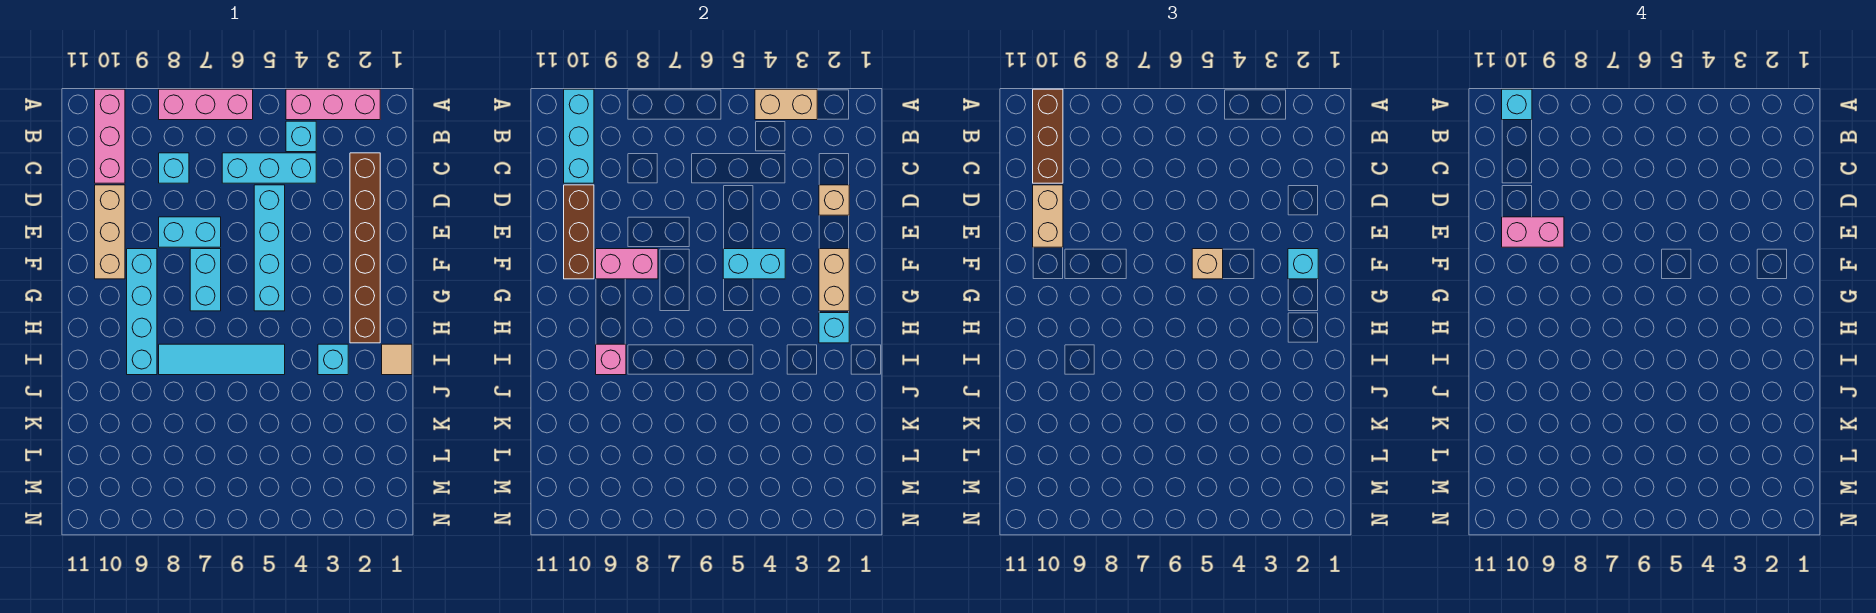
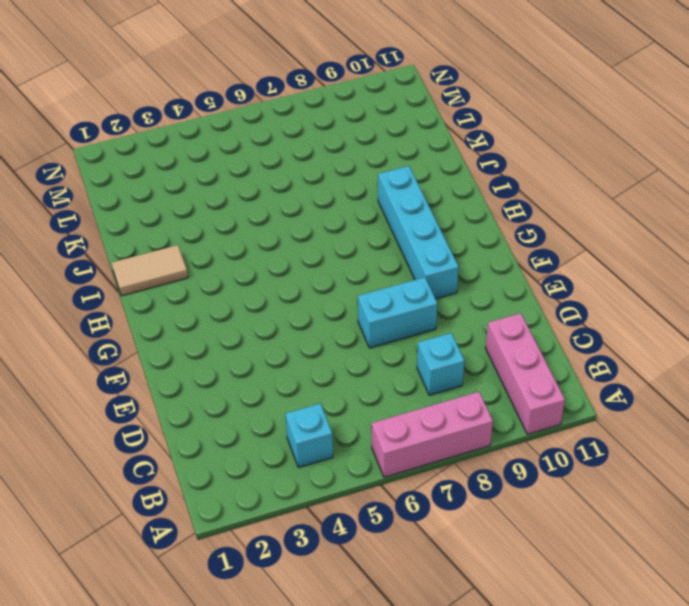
tan tile I1:I2 level 1 -> tan tile I1 level 1
none -> pink brick A2:A4 level 1
none -> brown brick C2:H2 level 1
none -> cyan brick C4:C6 level 1
none -> cyan brick D5:G5 level 1

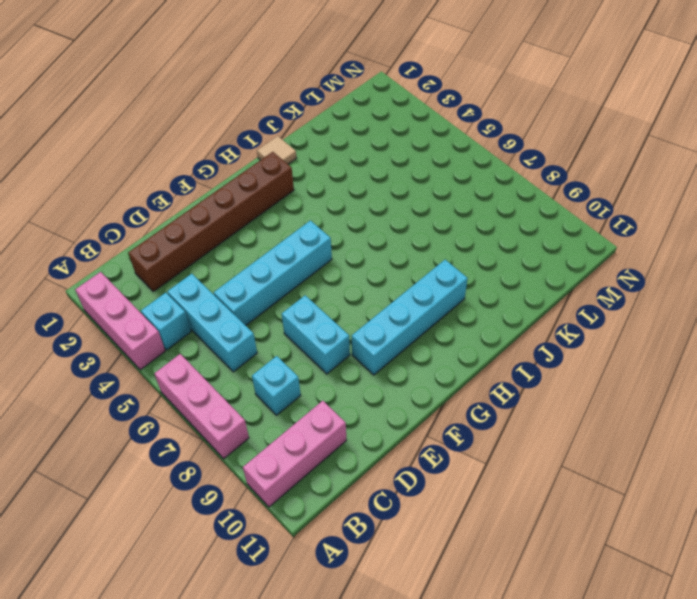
none -> tan brick D10:F10 level 1
none -> cyan brick F7:G7 level 1
none -> cyan brick I3 level 1
none -> cyan tile I5:I8 level 1

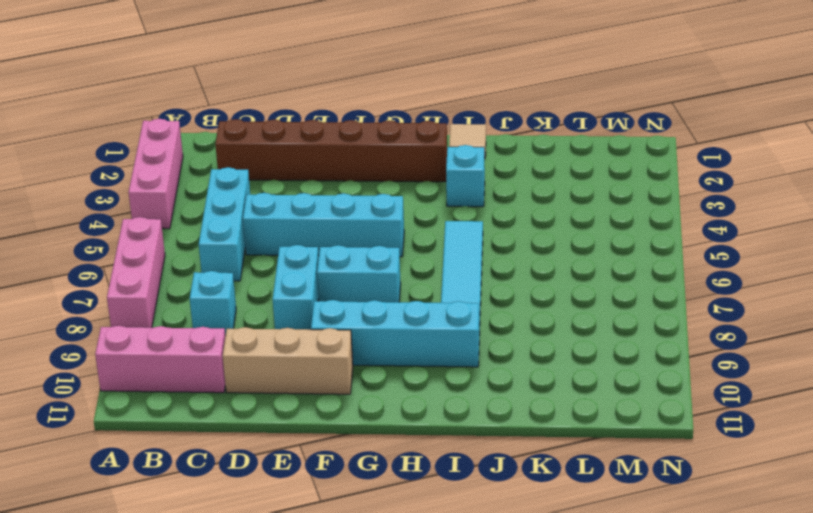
none -> cyan brick B4 level 1
none -> tan brick A3:A4 level 2
none -> cyan brick A10:C10 level 2
none -> tan brick D2 level 2

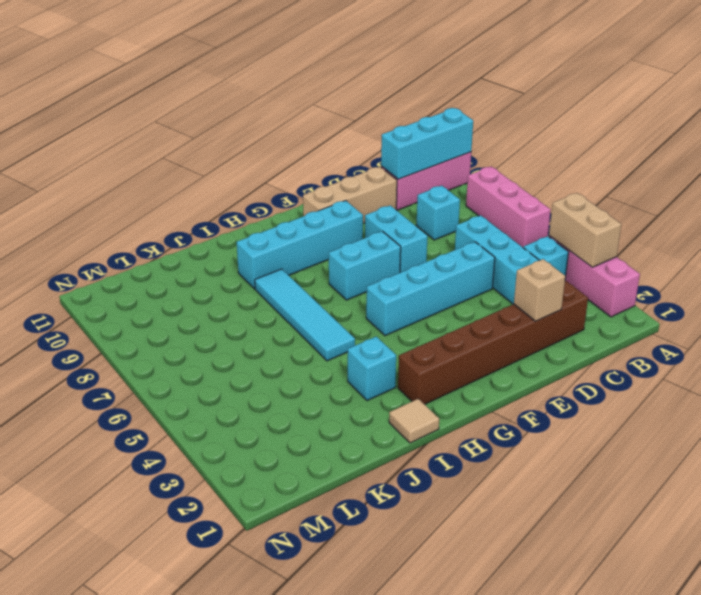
none -> brown brick D10:F10 level 2
none -> tan brick F2:G2 level 2
none -> cyan brick F4:F5 level 2
none -> pink brick F8:F9 level 2

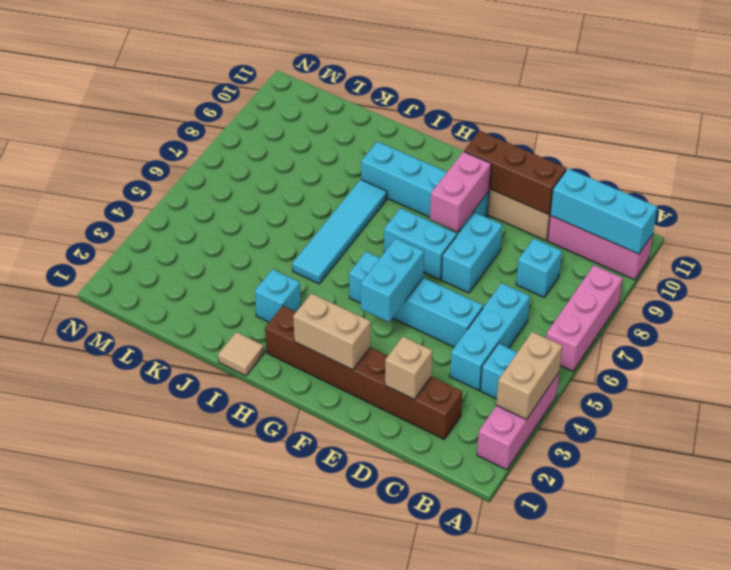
none -> cyan brick H2 level 2
none -> pink brick I9 level 2
none -> brown brick A10:C10 level 3
none -> tan brick D10:E10 level 3

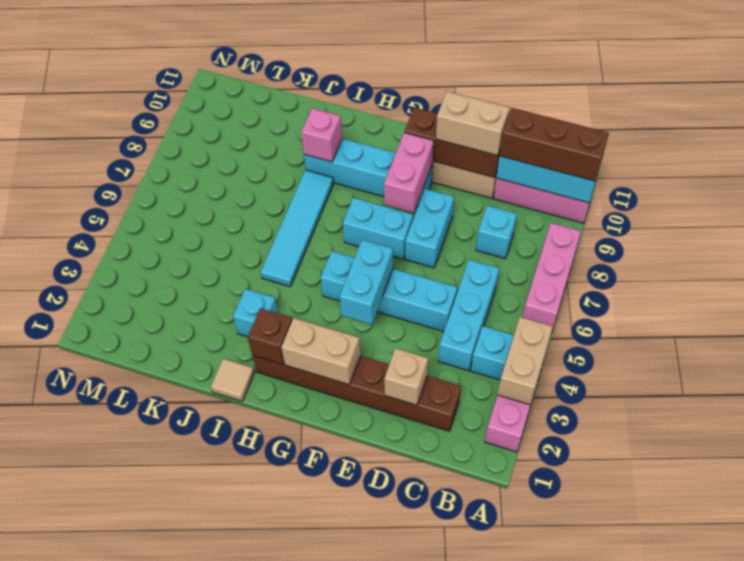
brown brick H2 level 2 -> cyan brick H2 level 2
none -> cyan brick F2 level 3
none -> tan brick F5 level 3
none -> cyan brick A10 level 4
none -> pink brick E9:E10 level 4

